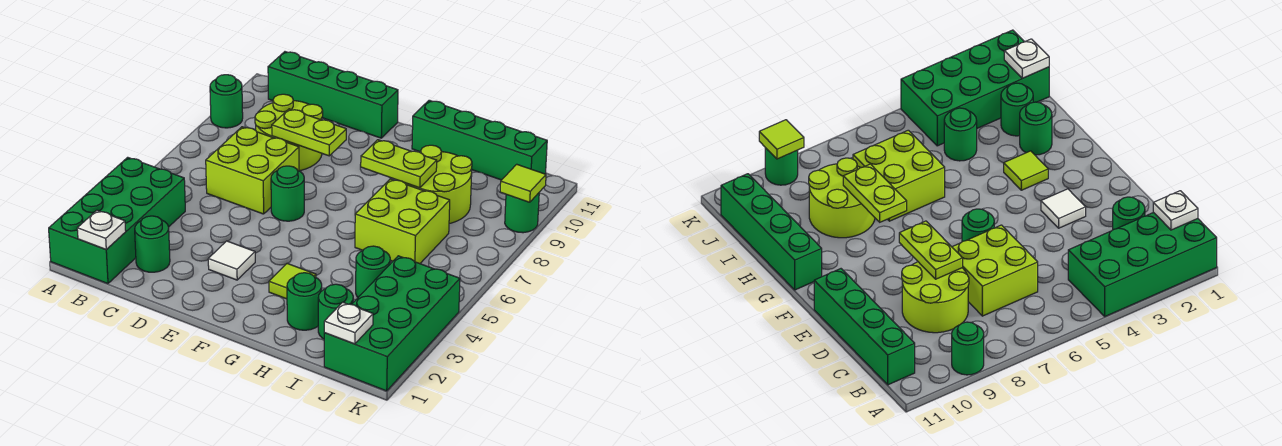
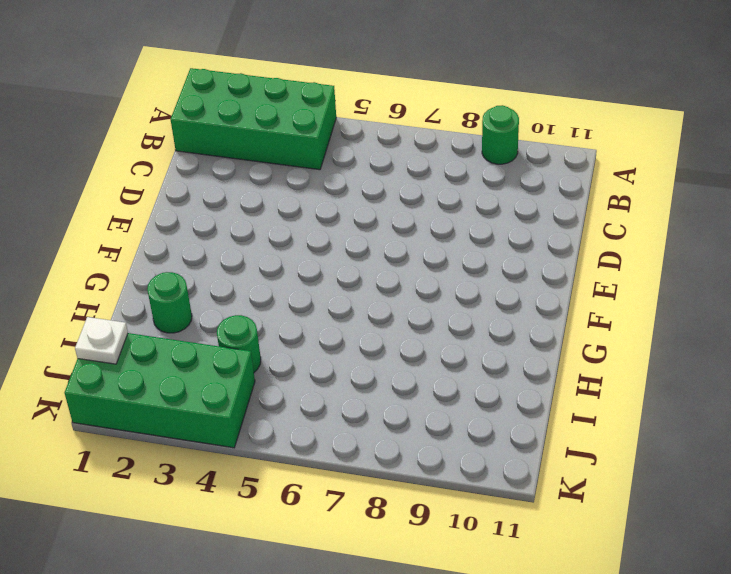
none -> green brick B11:E11 level 1
none -> green round brick C2 level 1
none -> lime brick C6:D7 level 1

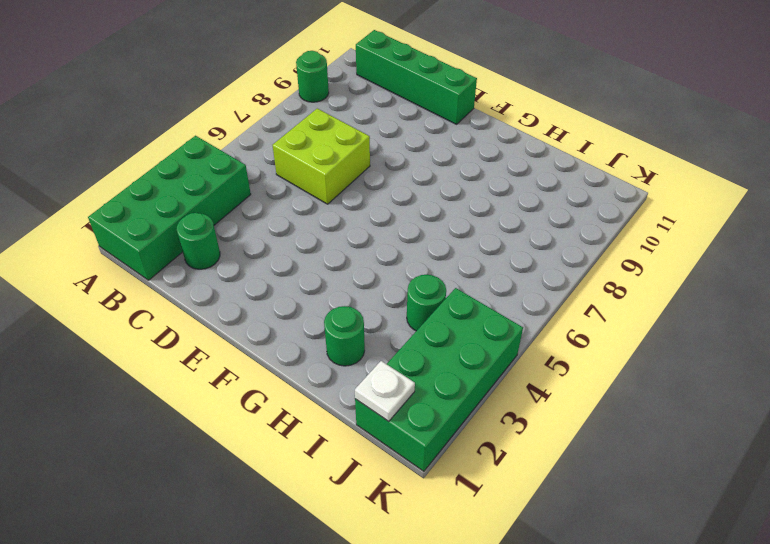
none -> lime round brick C8:D9 level 1
none -> white tile E3 level 1
none -> green round brick E6 level 1

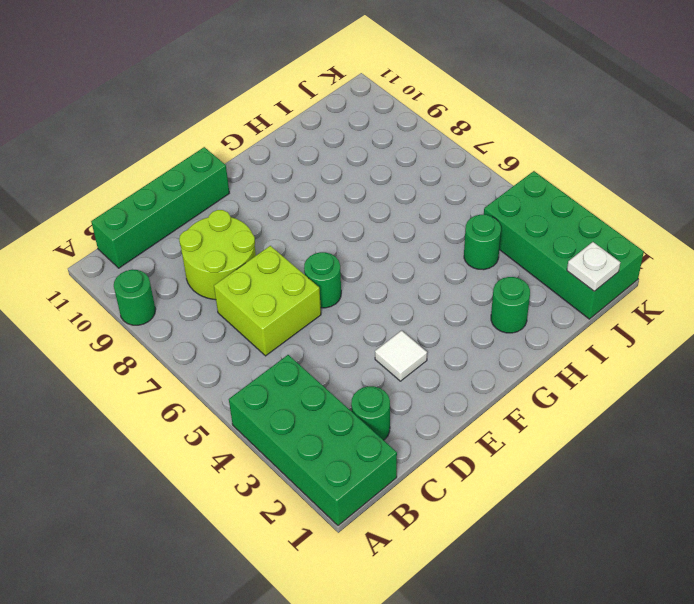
none -> lime tile G3 level 1
none -> green brick G11:J11 level 1
none -> lime brick H6:I7 level 1

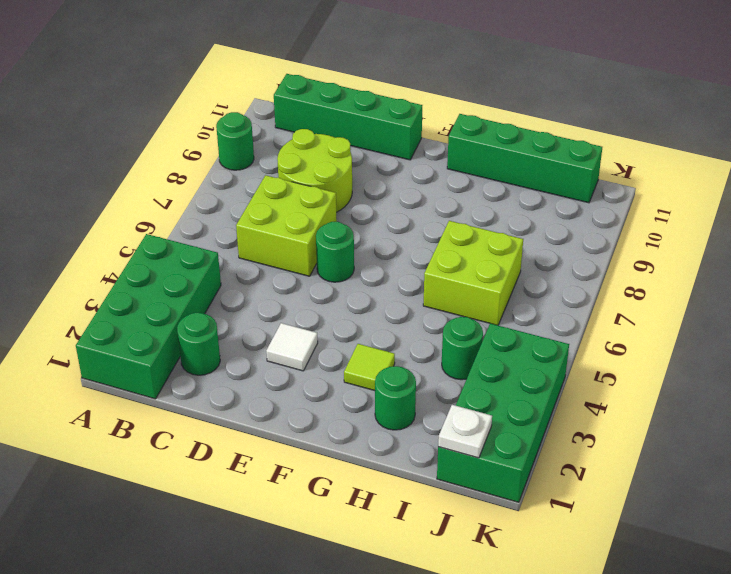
none -> lime round brick H8:I9 level 1
none -> green round brick I2 level 1
none -> green round brick K9 level 1

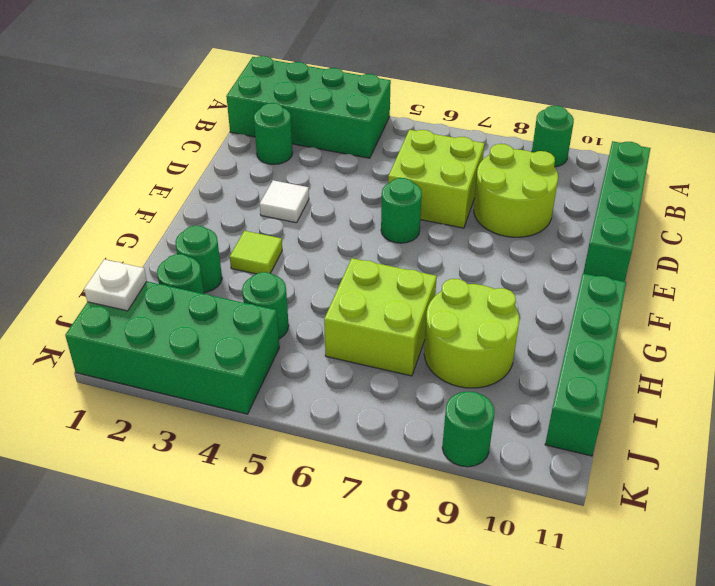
none -> white plate B1 level 2
none -> lime plate D8:E8 level 2
none -> lime plate G8:H8 level 2

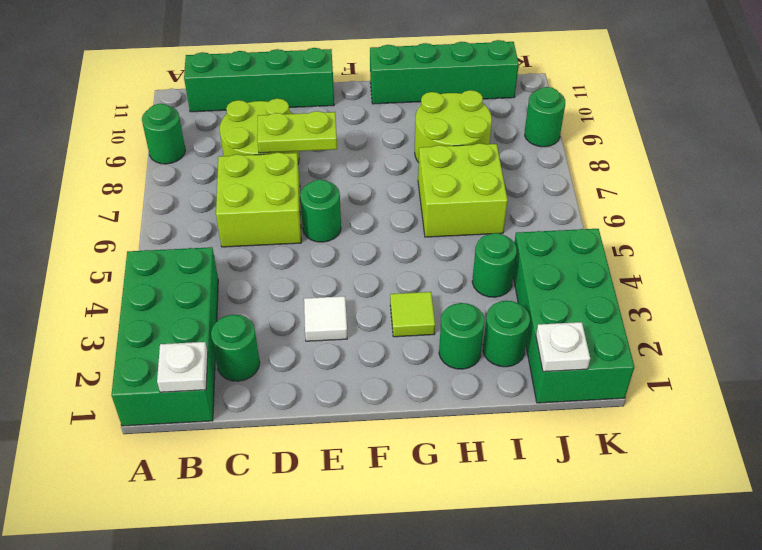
none -> lime plate G8:H8 level 2
none -> lime tile K9 level 2

